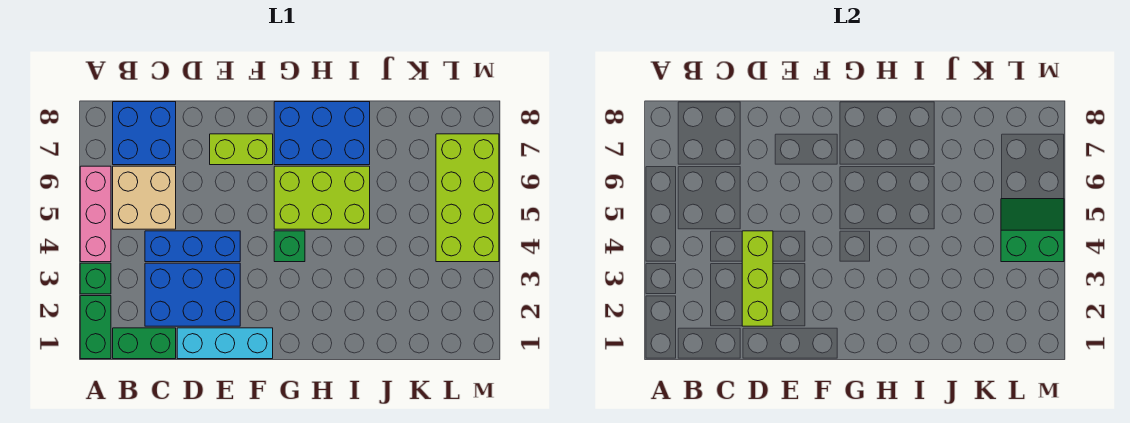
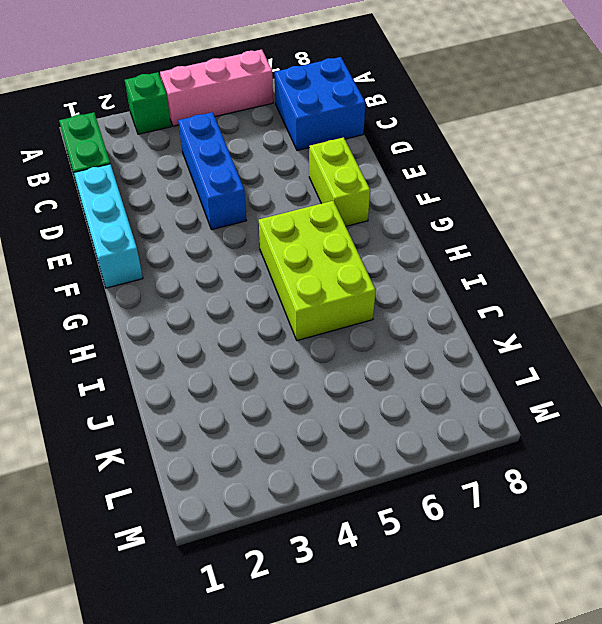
none -> green brick A1:A2 level 1
none -> tan brick B5:C6 level 1
none -> blue brick C2:E3 level 1

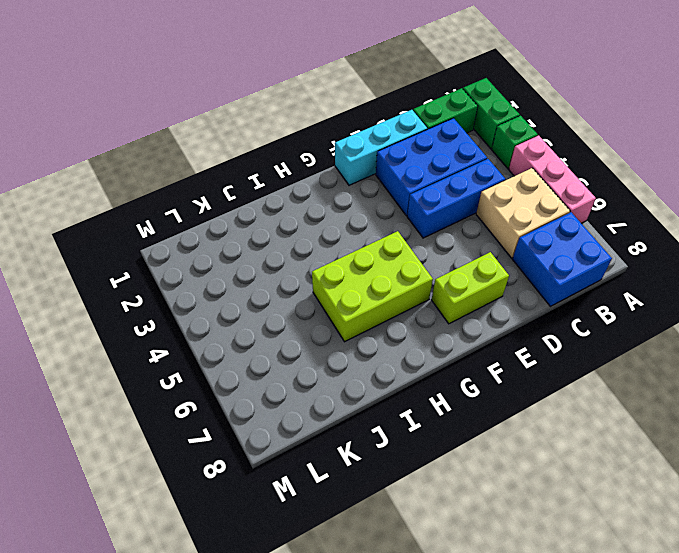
none -> green brick G4 level 1
none -> blue brick G7:I8 level 1
none -> lime brick L4:M7 level 1

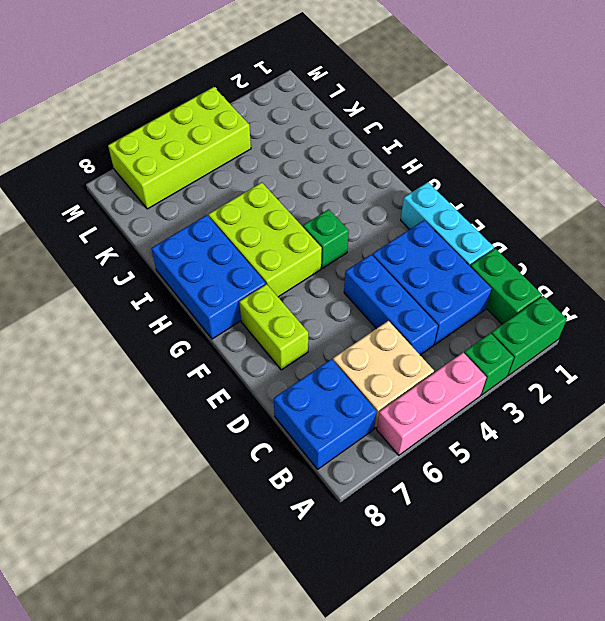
none -> lime brick D2:D4 level 2
none -> green slope L4:M5 level 2 top 4

